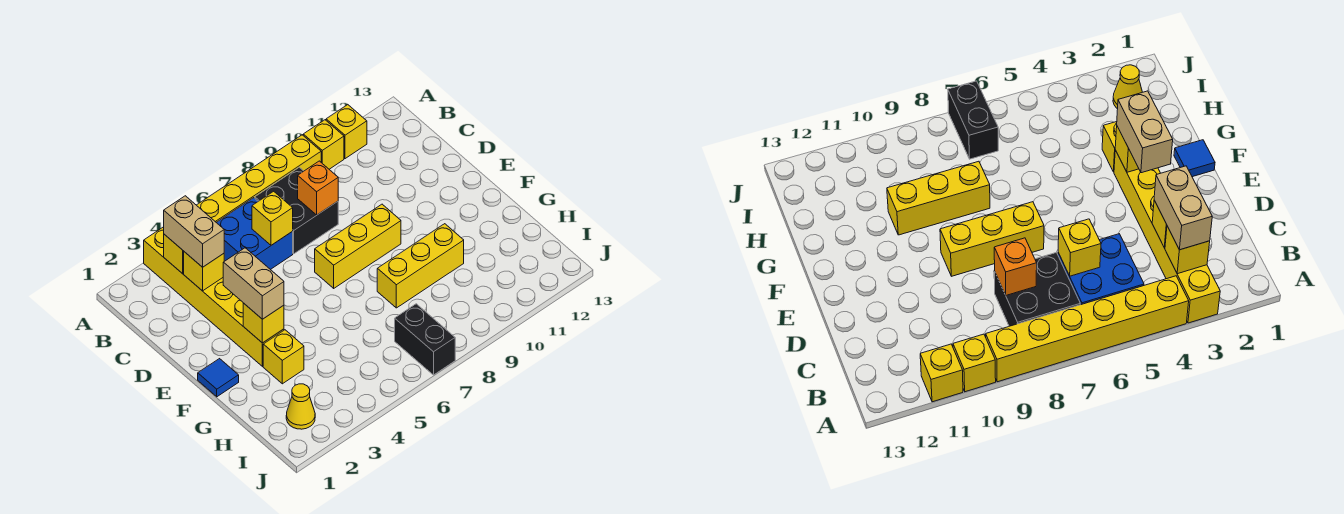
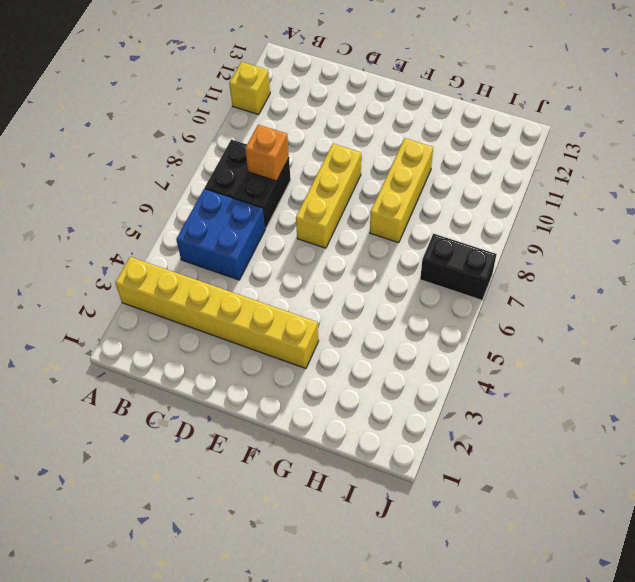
none -> yellow brick A4:A9 level 1
none -> yellow brick A10 level 1
none -> blue tile F1 level 1

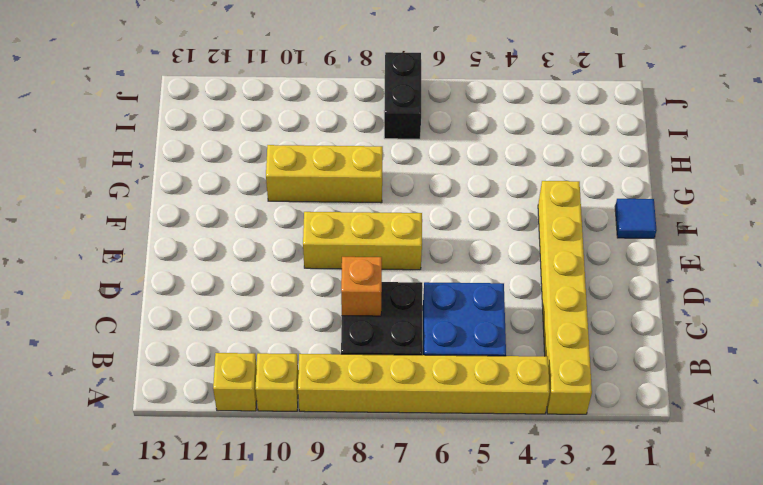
none -> yellow brick G3 level 1
none -> yellow cone I2 level 1
none -> yellow brick B3 level 2

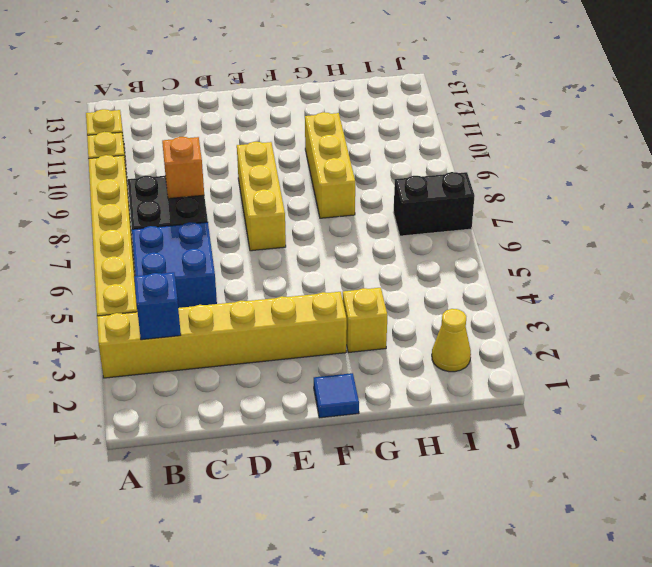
blue brick B3 level 2 -> yellow brick B3 level 2
none -> yellow brick C3 level 2
none -> yellow brick C6 level 2
none -> yellow brick F3 level 2

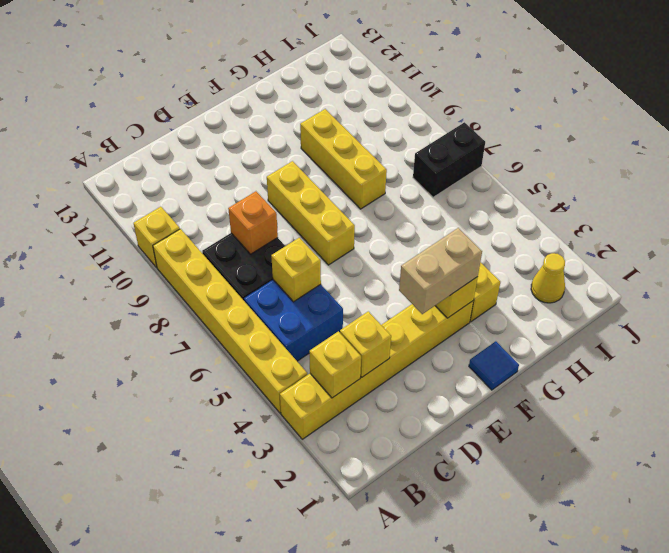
none -> yellow brick A11 level 1
none -> tan brick B3:C3 level 3

